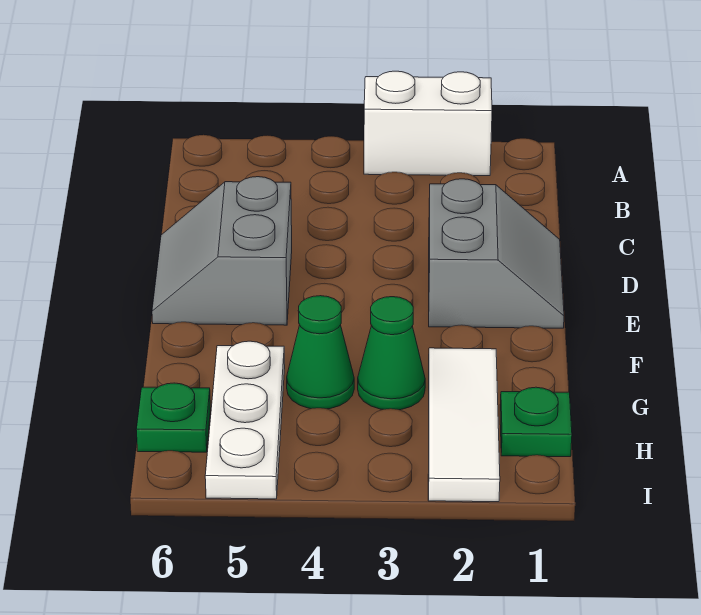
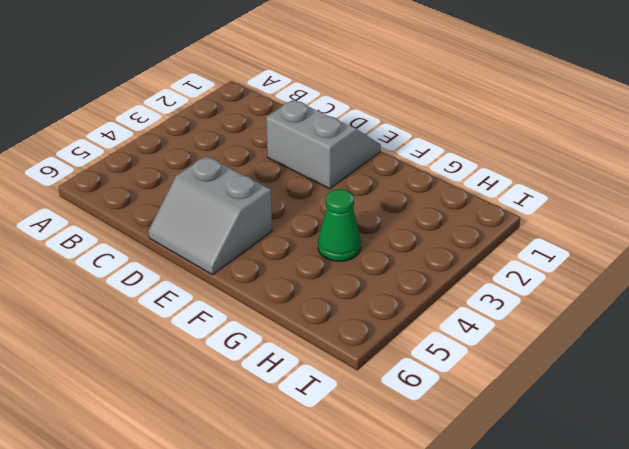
none -> white brick A2:A3 level 1
none -> white tile G2:I2 level 1

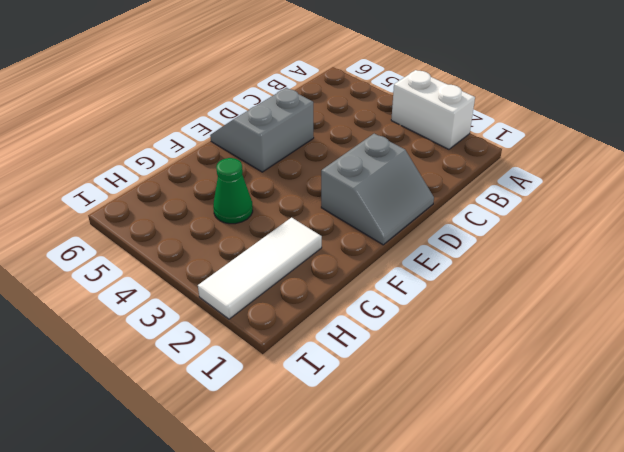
none -> green cone G3 level 1
none -> white plate G5:I5 level 1

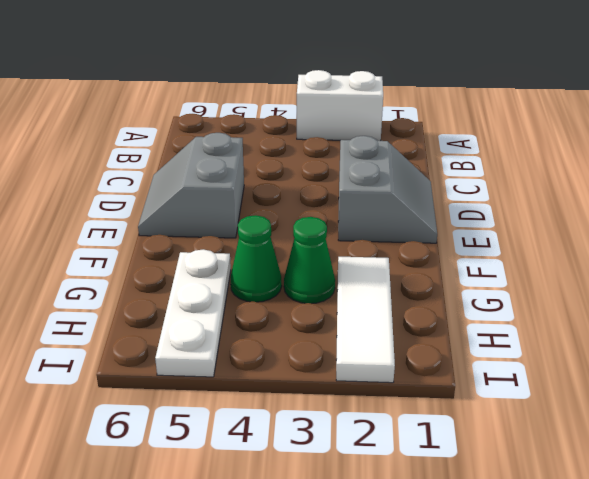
none -> green plate H1 level 1
none -> green plate H6 level 1

